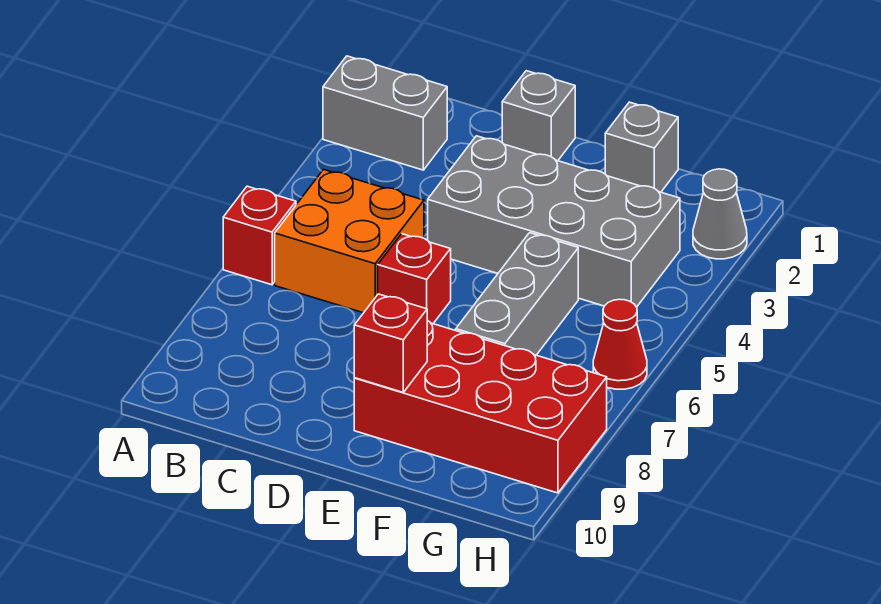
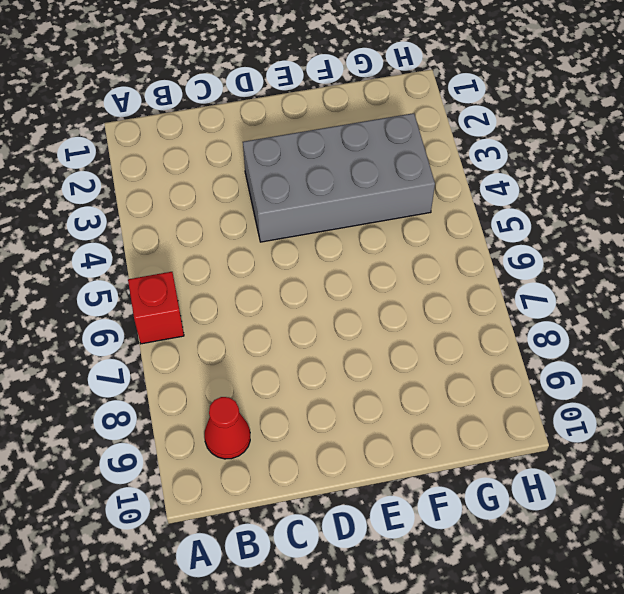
red cone B9 level 1 -> red cone H6 level 1
none -> grey brick A2:B2 level 1
none -> orange brick B5:C6 level 1
none -> grey brick D1 level 1

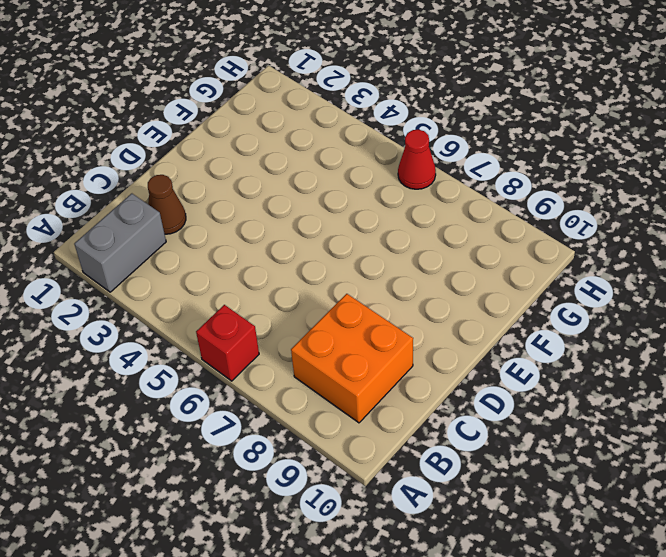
orange brick B8:C9 level 1 -> orange brick B5:C6 level 1
brown cone C2 level 1 -> none
none -> grey brick D1 level 1
none -> grey brick D3:G4 level 1
none -> red brick D6 level 1

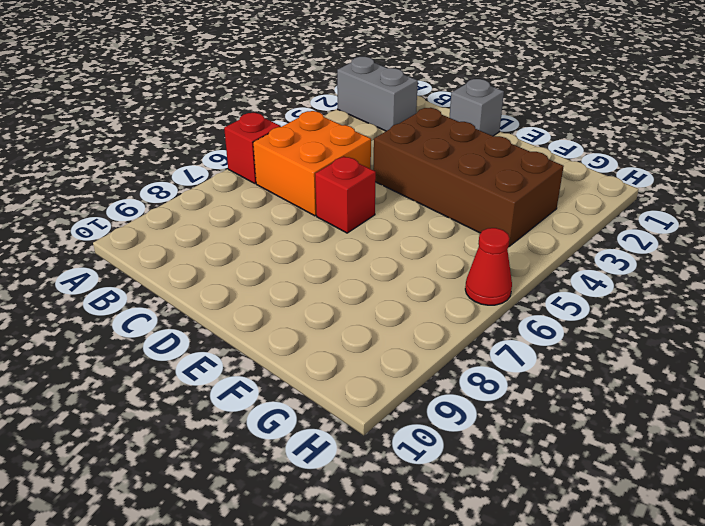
brown brick D3:G4 level 1 -> grey brick D3:G4 level 1
none -> red brick E8:H9 level 1
none -> grey brick F1 level 1
none -> grey brick F5:F7 level 1

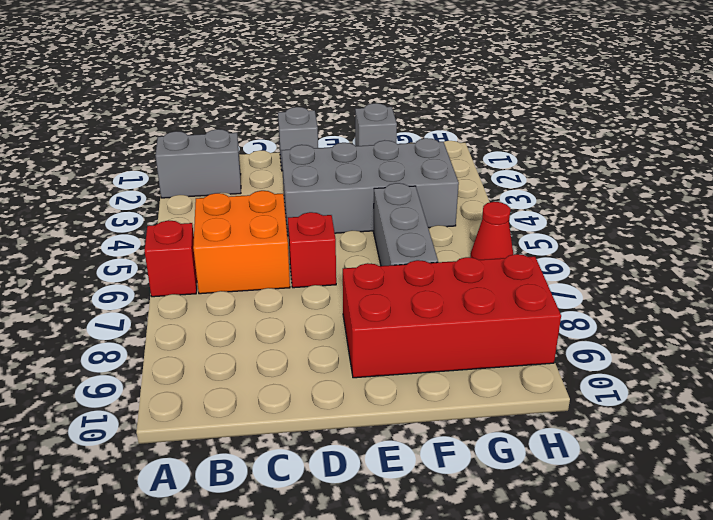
none -> grey cone H2 level 1
none -> red brick E9 level 2

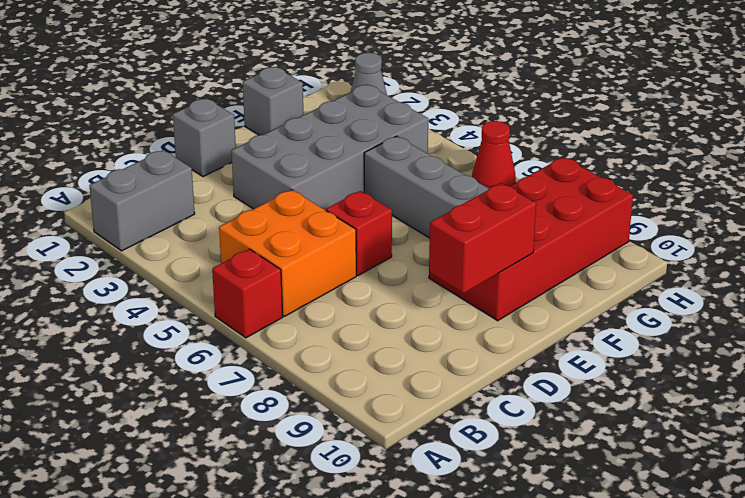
red brick D9:E9 level 2 -> red brick E9 level 2

